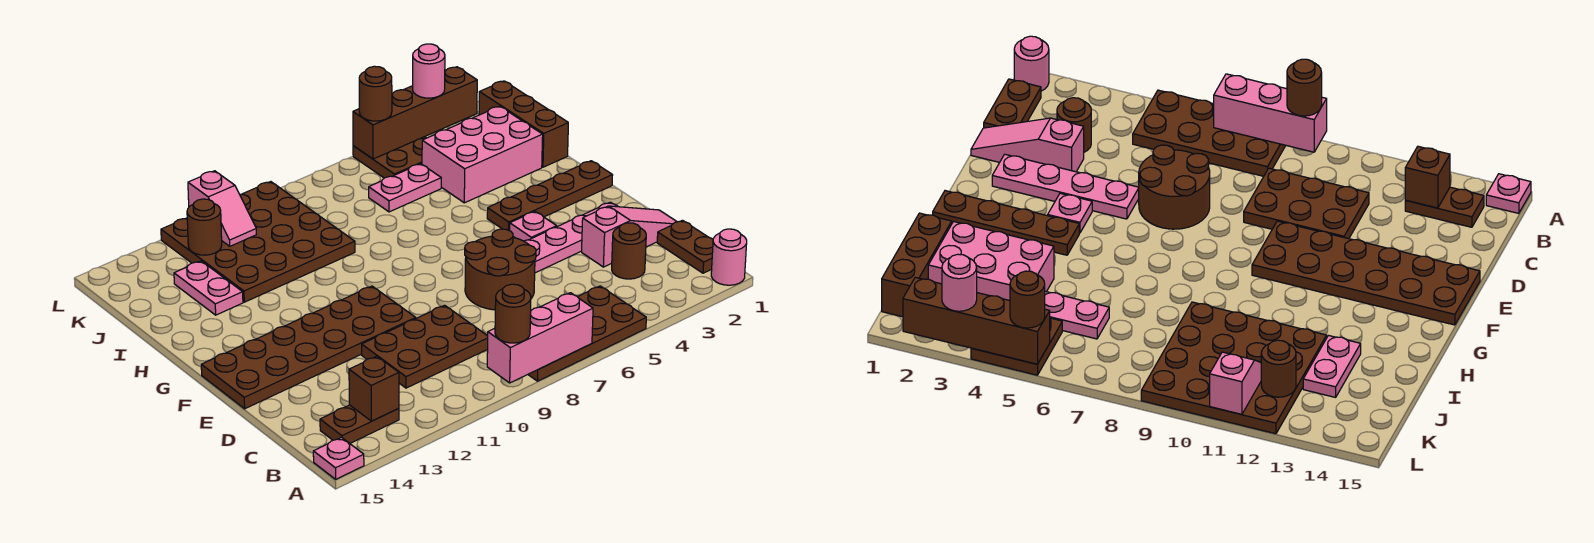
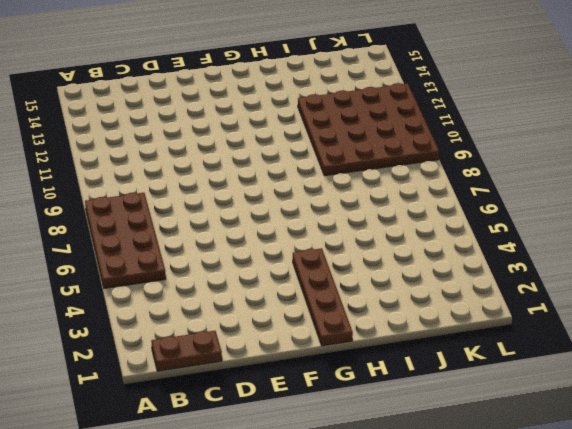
none -> pink round brick A1 level 1
none -> pink plate A15 level 1
none -> brown plate B13:B14 level 1

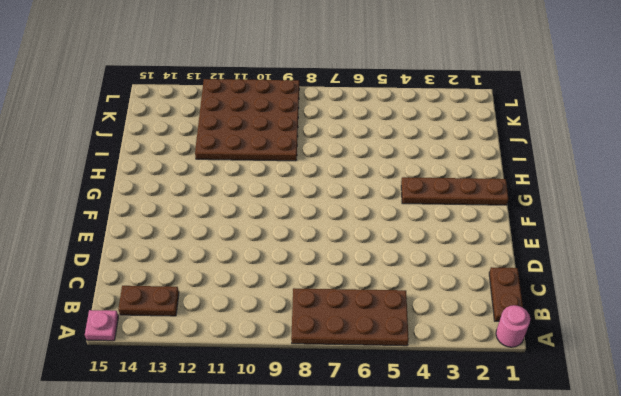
none -> brown round brick C3 level 1
none -> brown plate C9:D11 level 1
none -> pink slope D1:D3 level 1 top 3

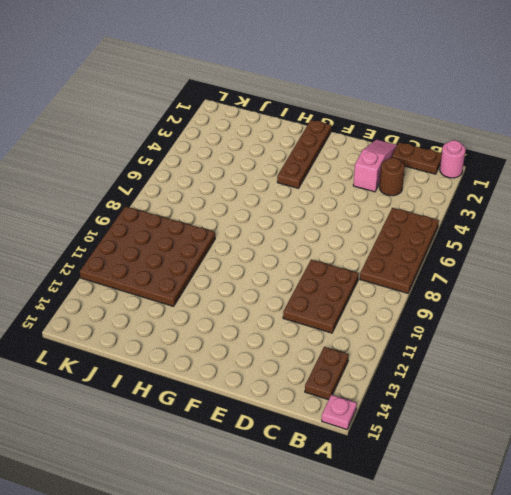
none -> brown round brick D6:E7 level 1
none -> pink plate E2:E5 level 1
none -> brown plate E10:F15 level 1

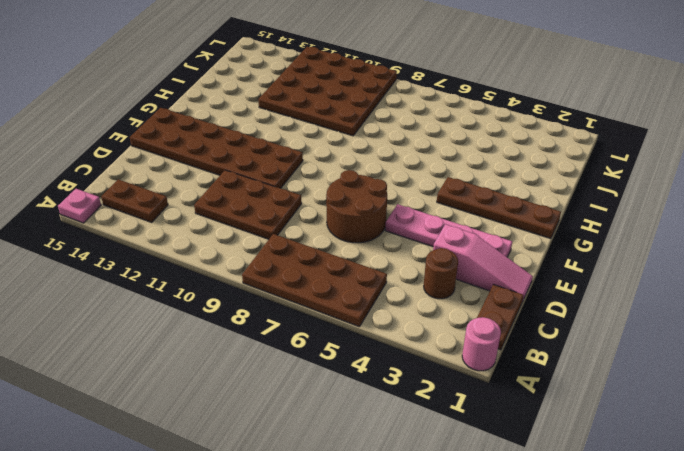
none -> pink plate F4 level 1
none -> brown brick I1:K1 level 1
none -> pink brick I2:J4 level 1

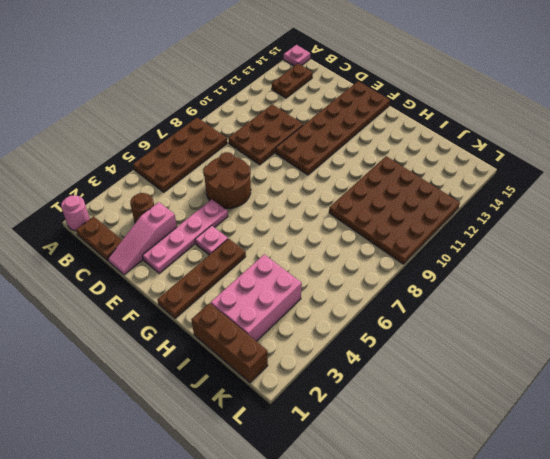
none -> pink plate I13:J13 level 1
none -> pink plate J5:J6 level 1
none -> brown plate K4:L5 level 1

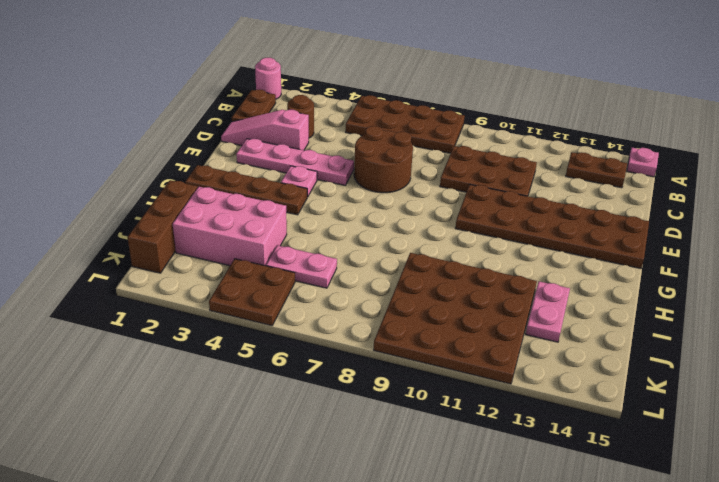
none -> pink brick A7:A9 level 2
none -> brown brick B13 level 2
none -> pink slope K11:L11 level 2 top L

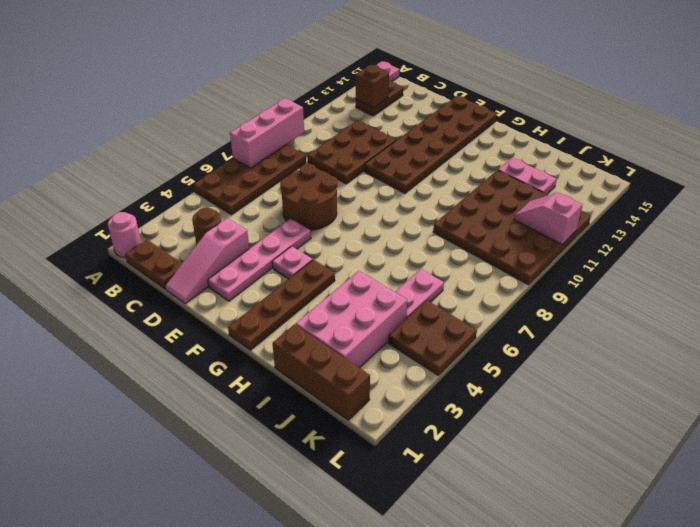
none -> brown round brick K12 level 2
none -> brown brick L2:L5 level 2
none -> brown round brick A9 level 3

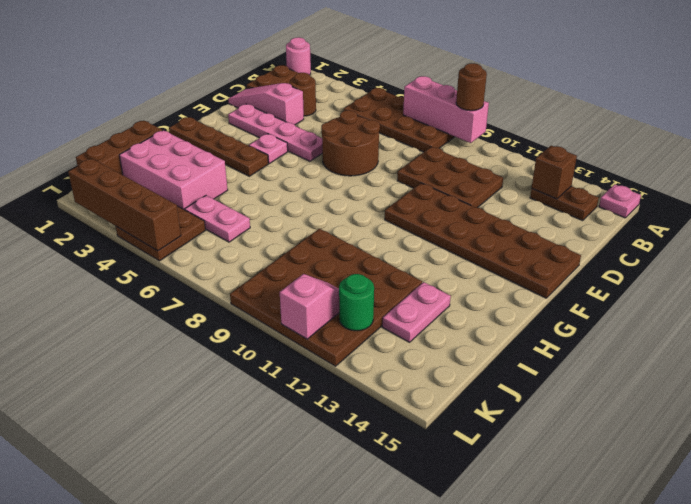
green round brick K12 level 2 -> brown round brick K12 level 2
none -> pink round brick L3 level 3
none -> brown round brick L5 level 3

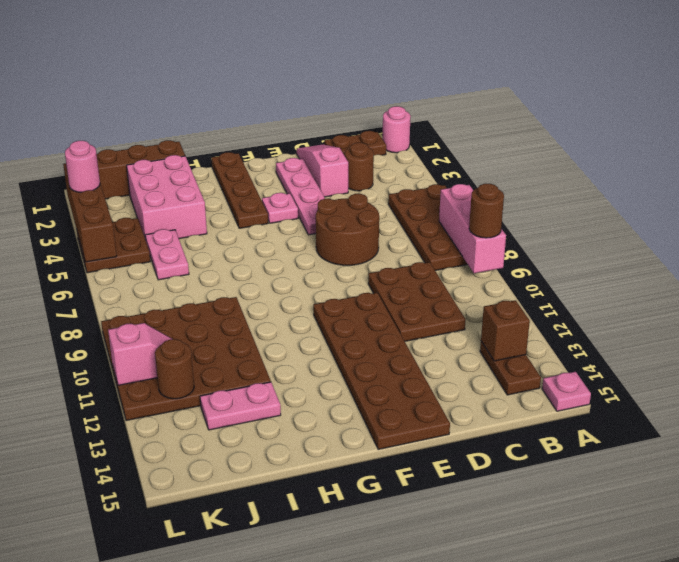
none -> brown round brick L5 level 3

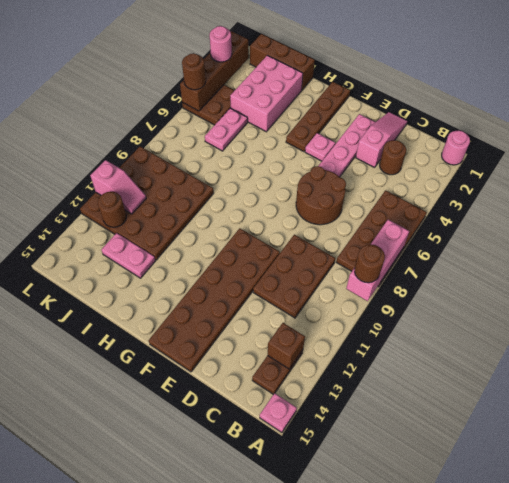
none -> brown plate B1:C1 level 1

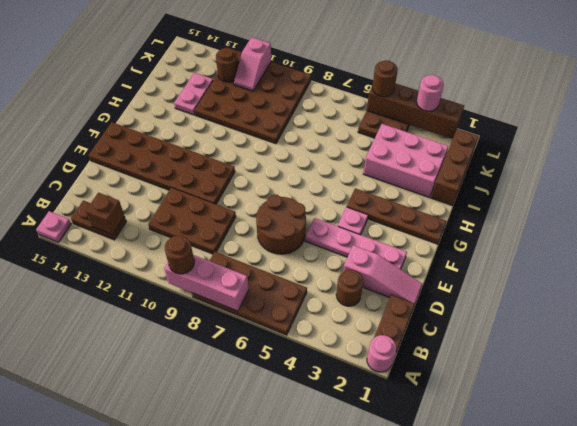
none -> pink plate J5:J6 level 1

